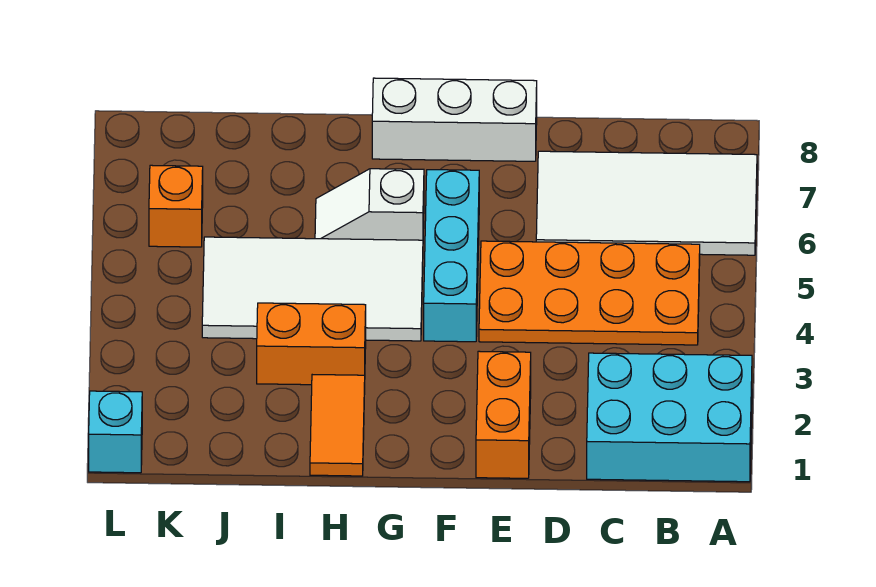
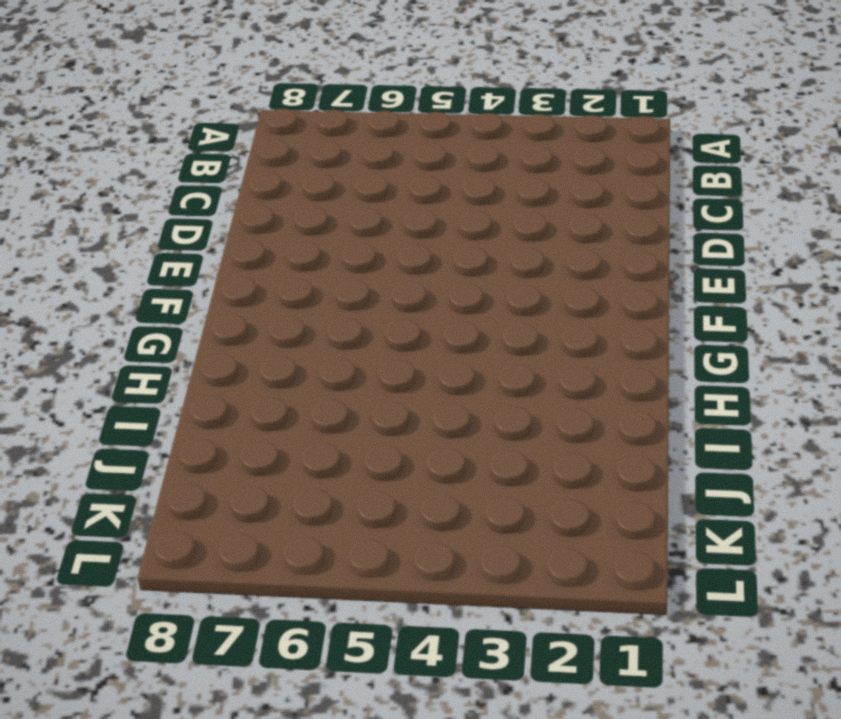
none -> cyan brick A1:C2 level 1
none -> white tile A6:D7 level 1
none -> orange plate B4:E5 level 1

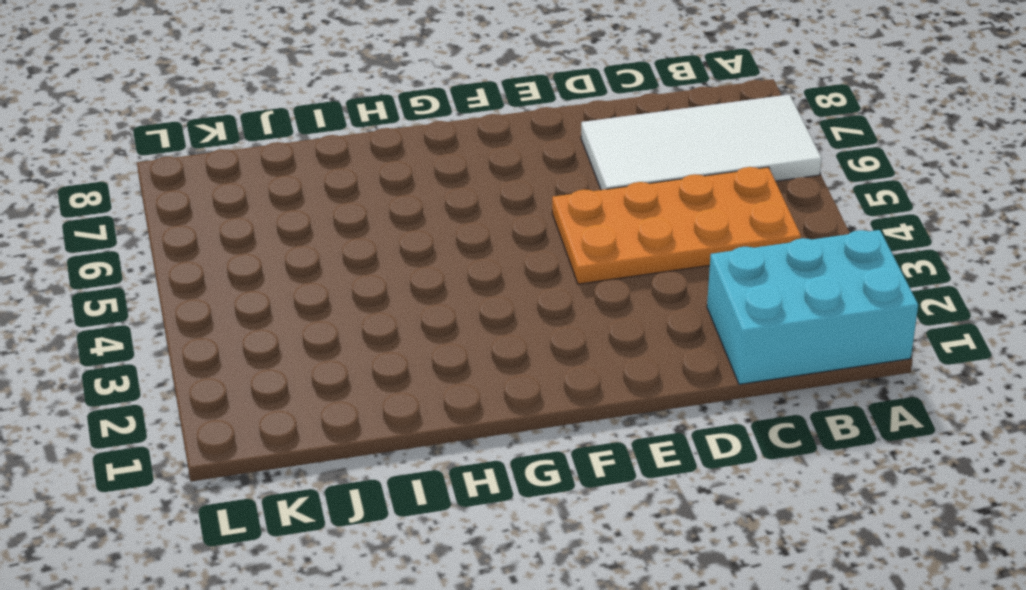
none -> orange brick E1:E2 level 1
none -> white brick E8:G8 level 1
none -> cyan brick F4:F6 level 1

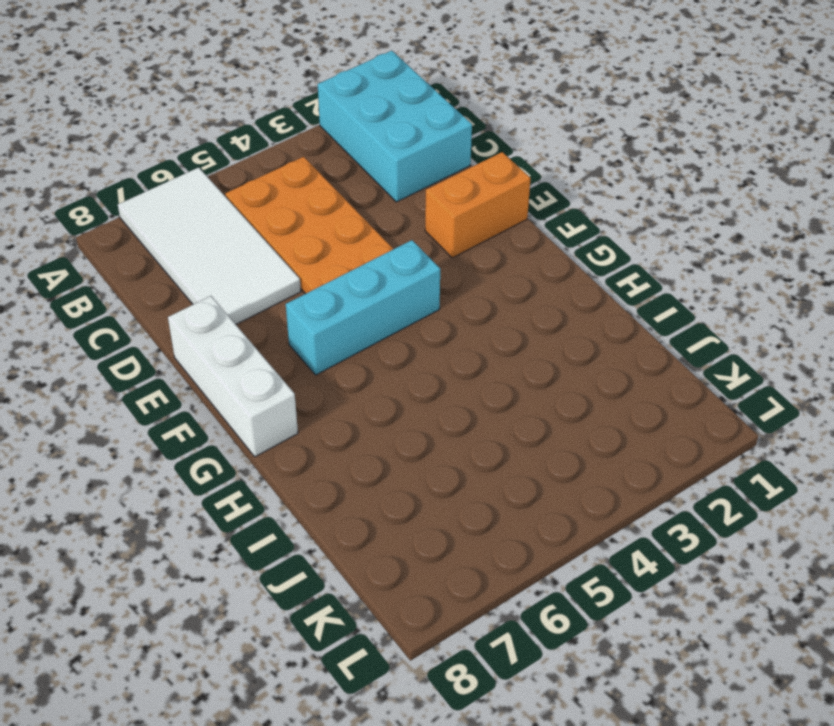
none -> white tile G4:J5 level 1
none -> white slope G6:H6 level 1 top G
none -> orange tile H1:H2 level 1

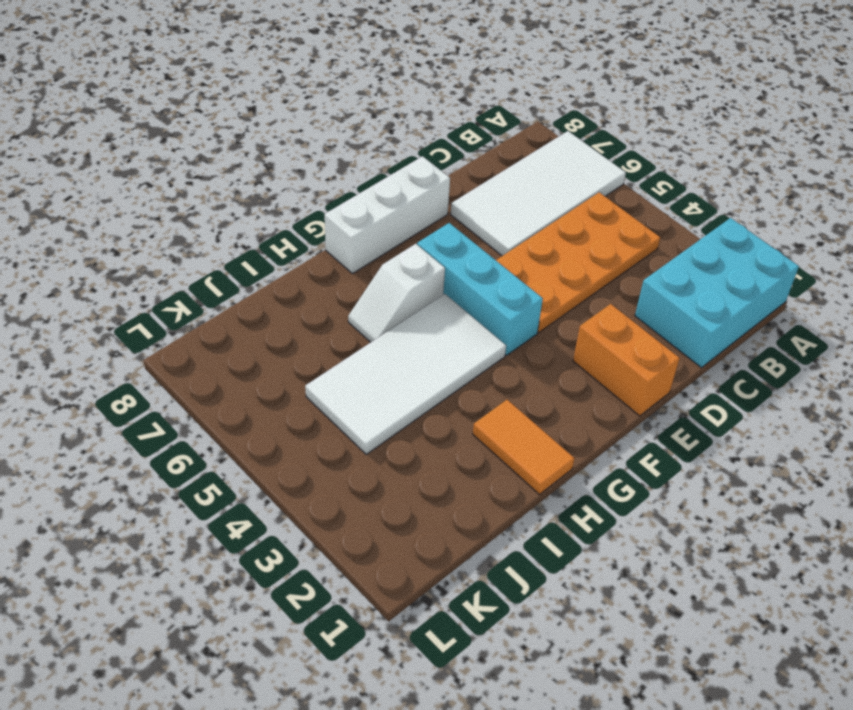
none -> orange brick H3:I3 level 1
none -> orange brick K6 level 1
none -> cyan brick L1 level 1

